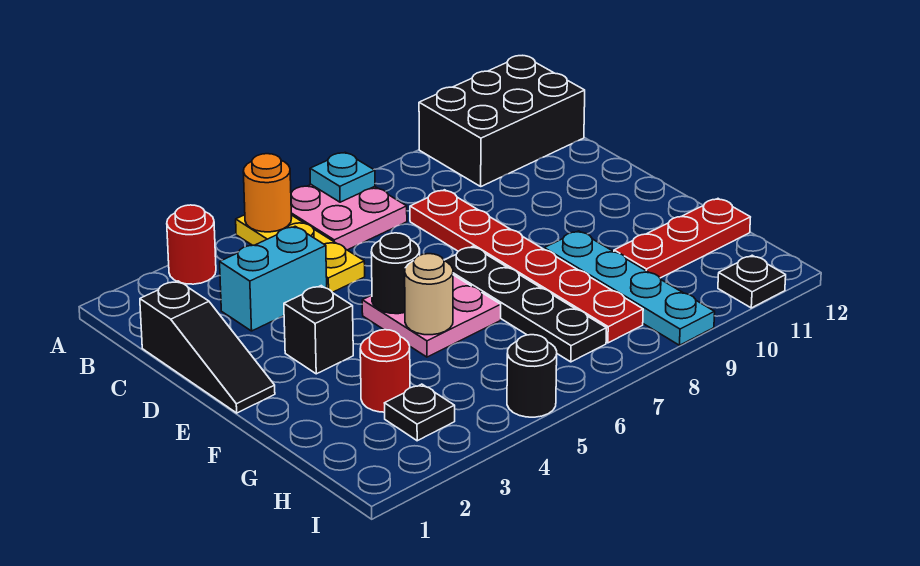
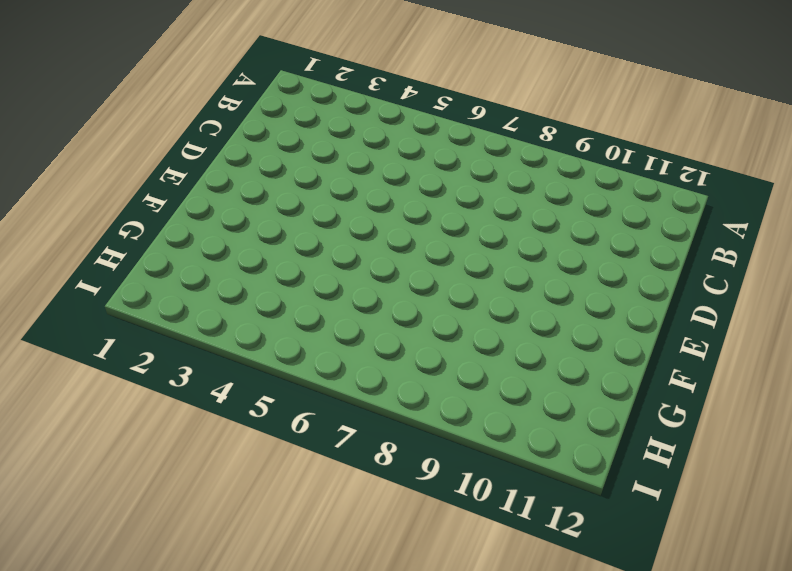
none -> red round brick A3 level 1
none -> yellow plate A5:C5 level 1
none -> pink plate A6:B7 level 1

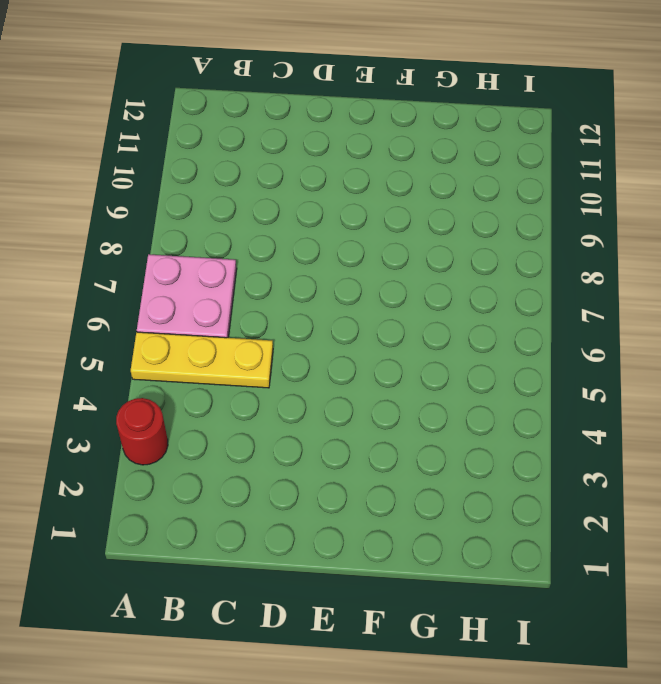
none -> black brick A10:B12 level 1
none -> black slope C1:E1 level 1 top C
none -> cyan brick C3:C4 level 1

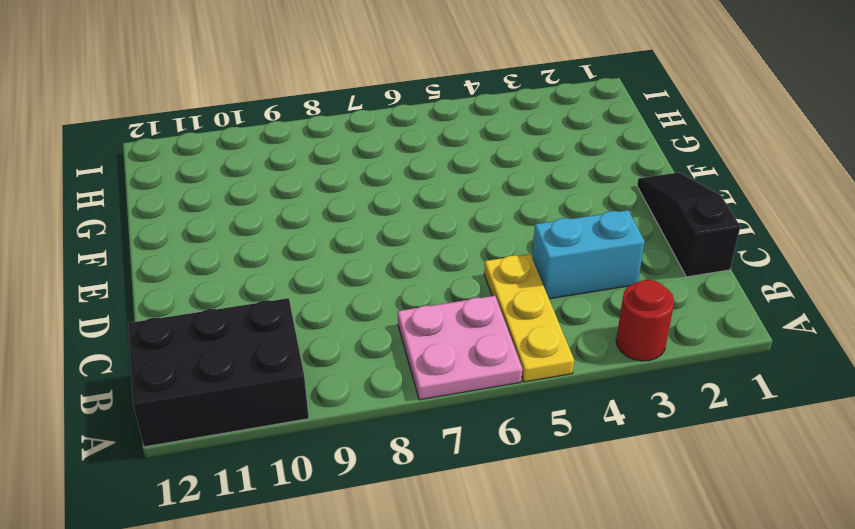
none -> red plate C8:H8 level 1
none -> black brick E3 level 1
none -> pink plate E5:F6 level 1

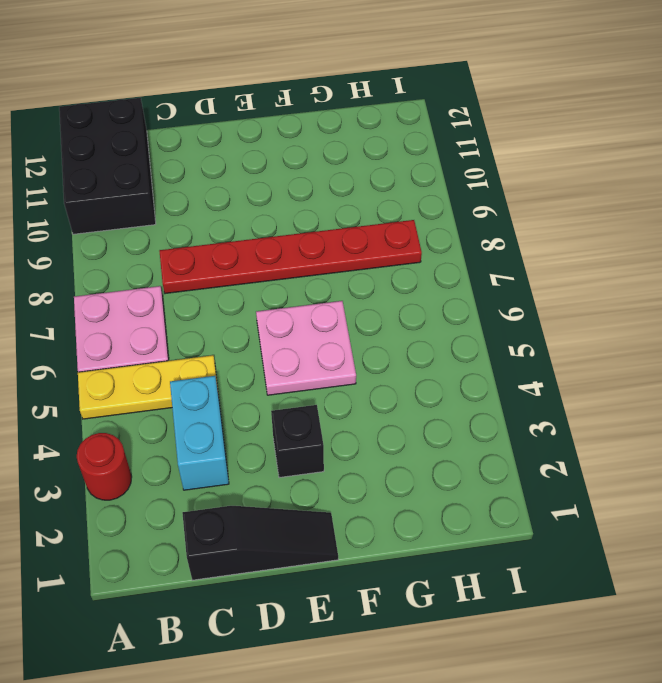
none -> black plate E7:H7 level 1
none -> cyan plate F9:I9 level 1
none -> red round brick G3 level 1

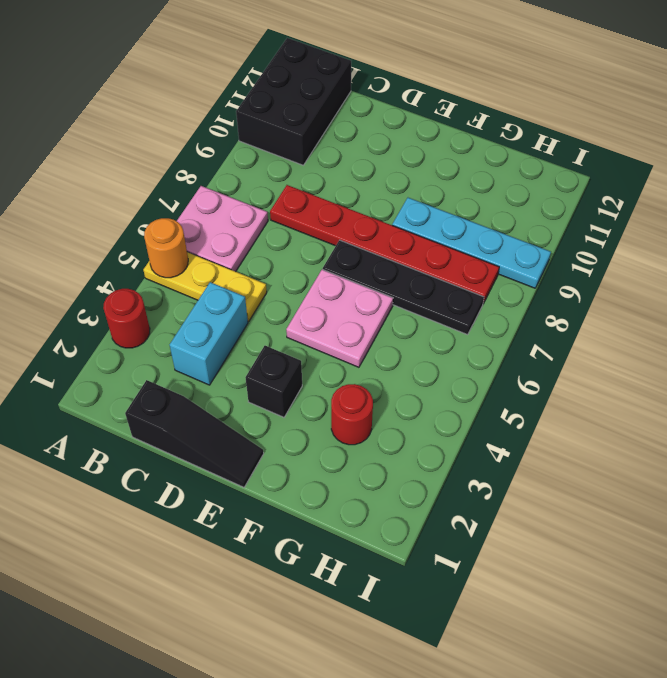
none -> red plate G10:G12 level 1
none -> black plate H3 level 1
none -> black round brick I5 level 1

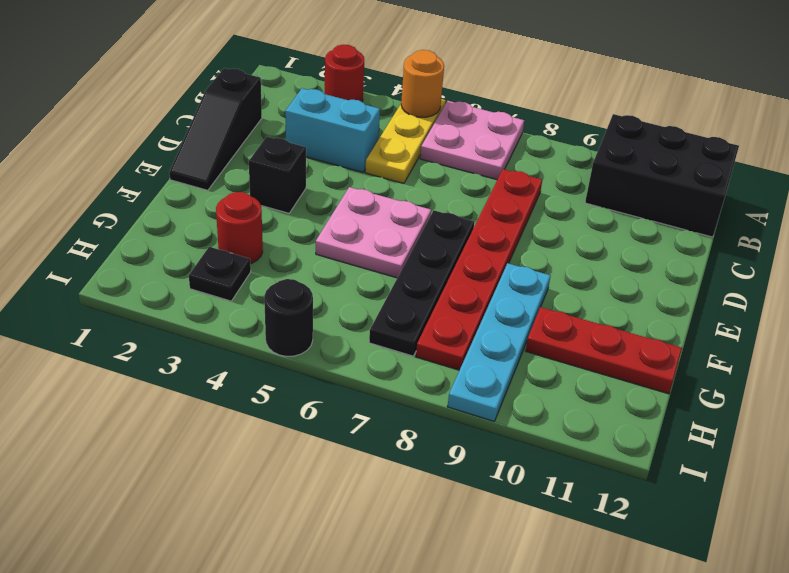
none -> black plate I11 level 1
none -> cyan plate A7 level 2
none -> black round brick E5 level 2

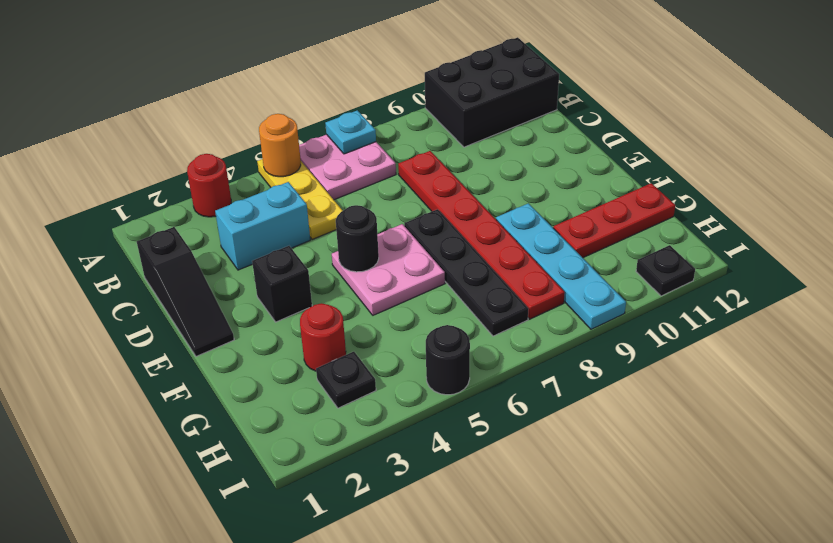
none -> tan round brick F5 level 2

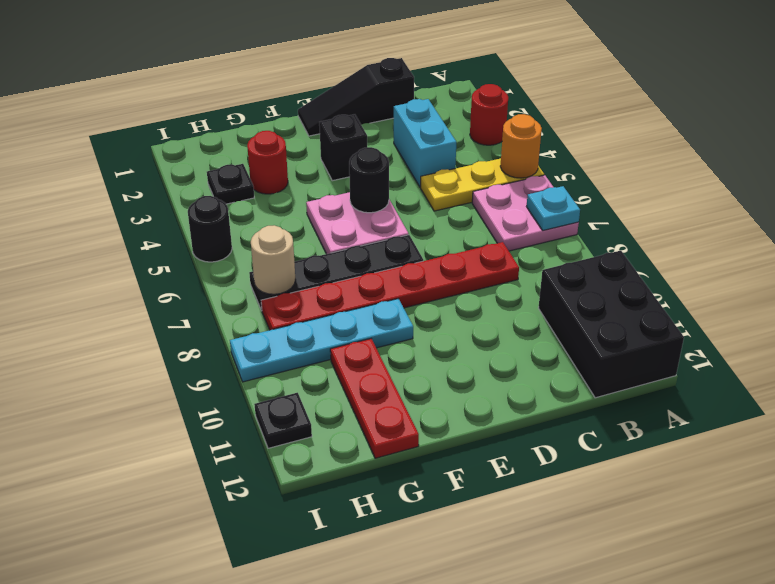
tan round brick H7 level 2 -> tan round brick F5 level 2

